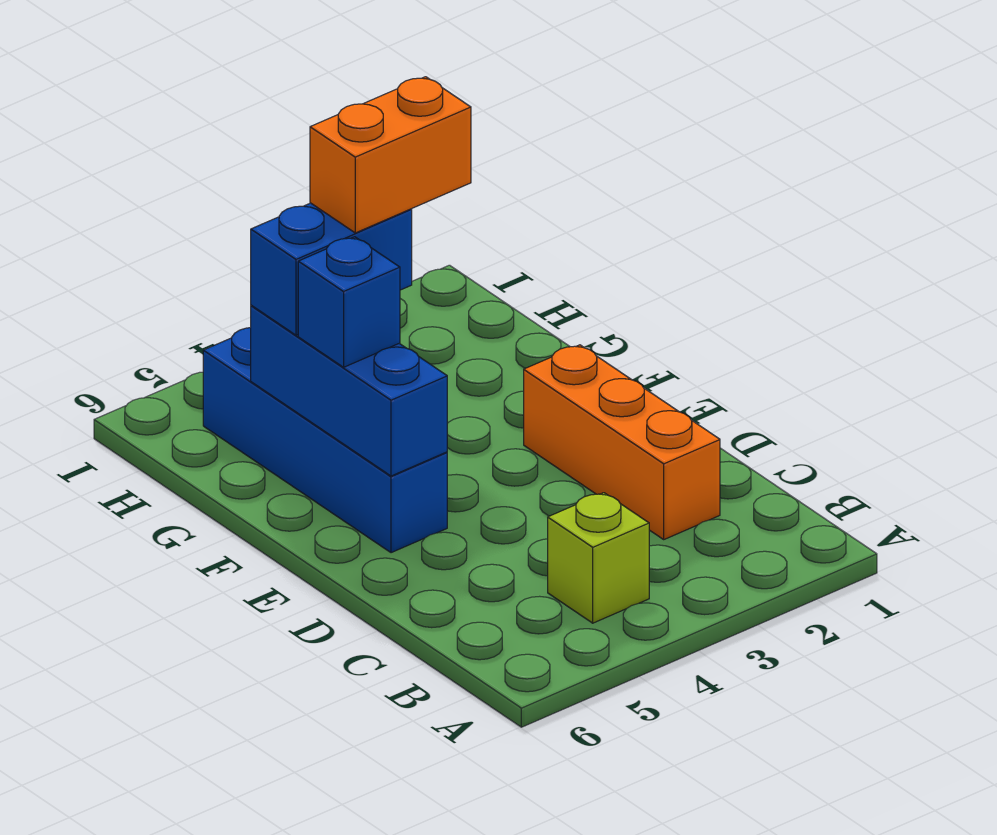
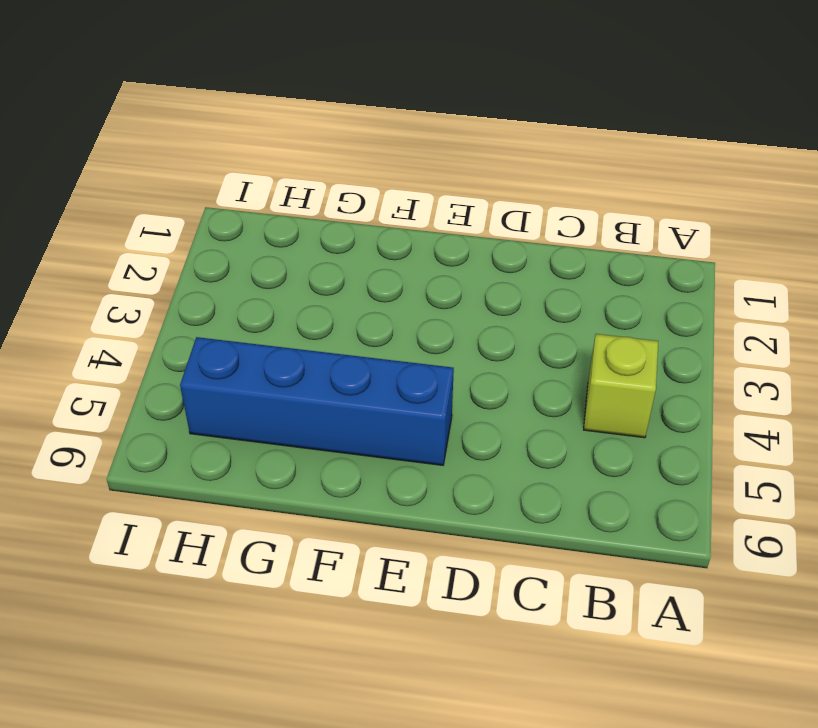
none -> orange brick C2:E2 level 1
none -> blue brick E5:G5 level 2

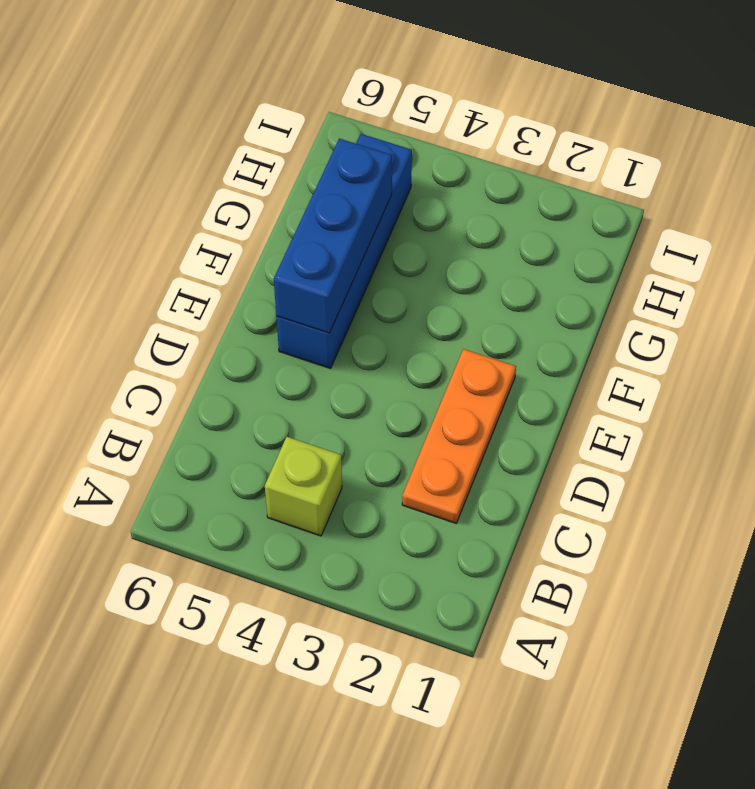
orange plate C2:E2 level 1 -> orange brick C2:E2 level 1
none -> blue brick F5 level 3
none -> blue brick G4:G5 level 3

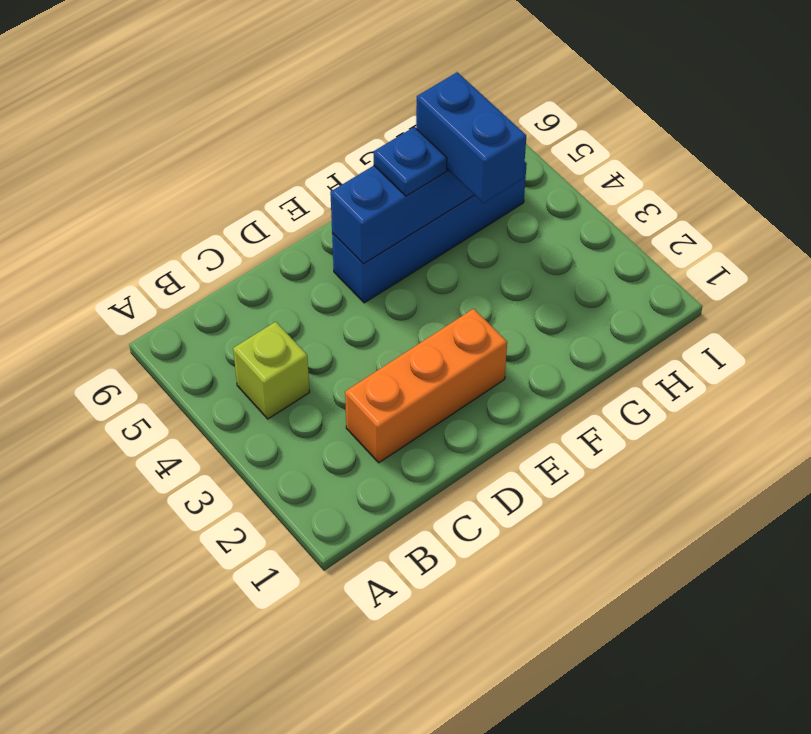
blue plate F5 level 3 -> blue brick F5 level 3
none -> orange brick G3:G4 level 4

